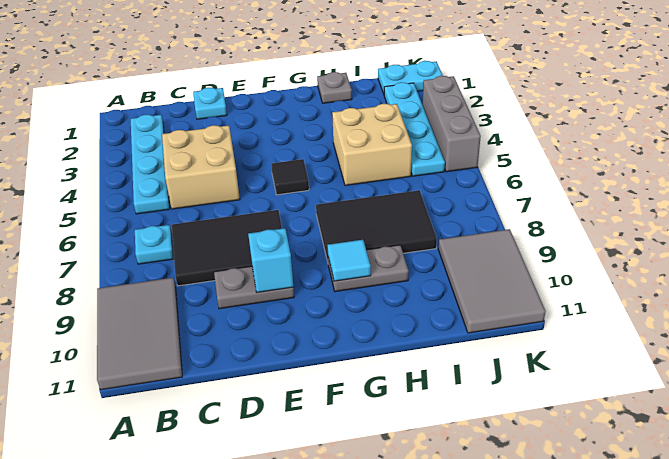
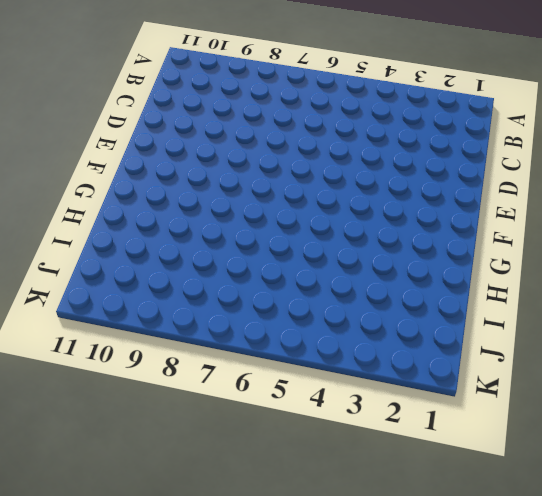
none -> grey tile A9:B11 level 1
none -> cyan plate B2:B5 level 1
none -> cyan plate B7 level 1

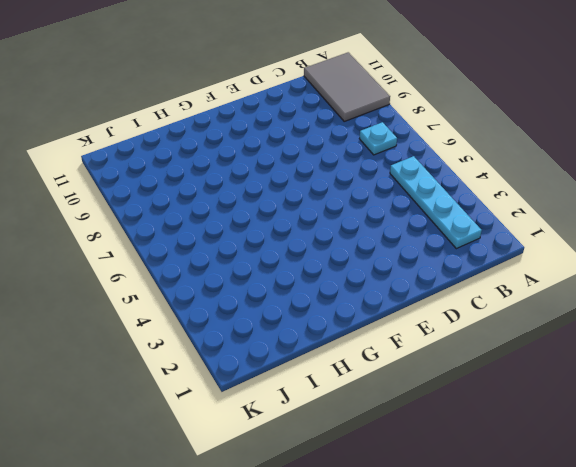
none -> tan brick C4:D5 level 1
none -> black tile C7:E8 level 1
none -> cyan plate D1 level 1

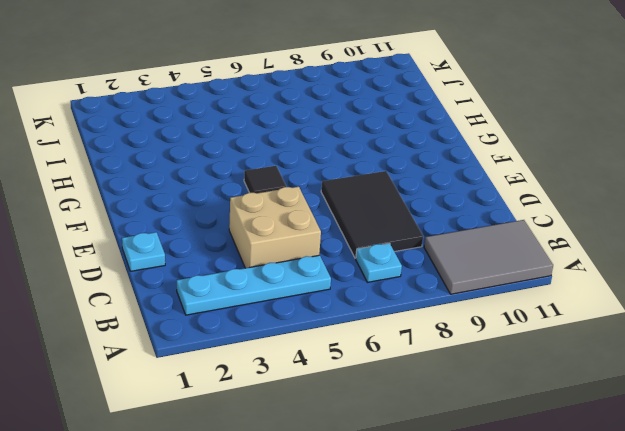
none -> grey plate D9:E9 level 1
none -> black tile G7:I8 level 1
none -> grey plate G9:H9 level 1

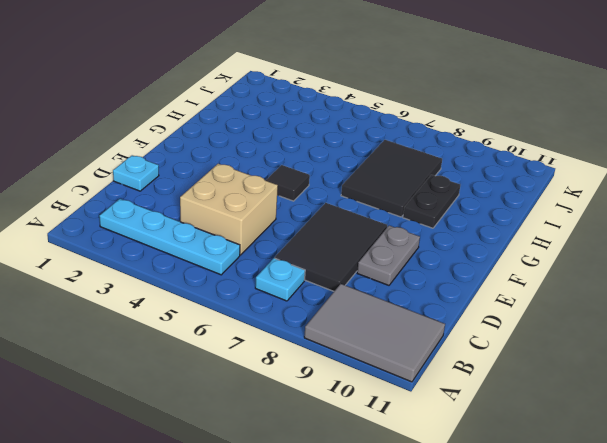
black plate G9:H9 level 1 -> grey plate G9:H9 level 1
none -> grey plate H1 level 1
none -> tan brick H4:I5 level 1
none -> cyan plate J1:K1 level 1

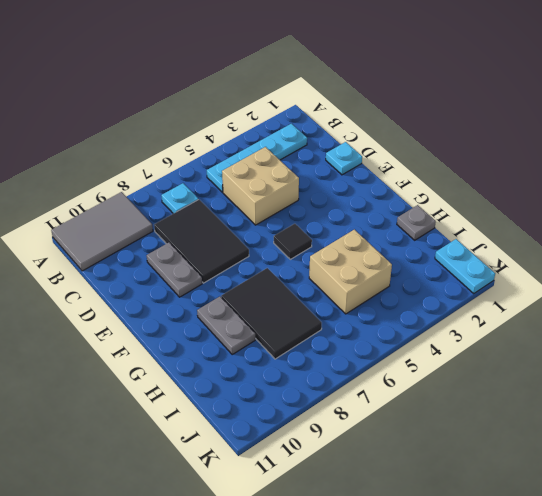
none -> cyan plate J2:J5 level 1
none -> grey tile J9:K11 level 1
none -> grey brick K3:K5 level 1

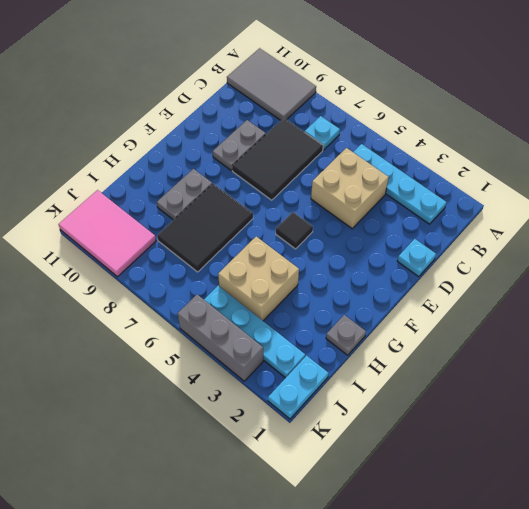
pink tile J9:K11 level 1 -> grey tile J9:K11 level 1
none -> cyan brick E9 level 2
none -> cyan tile G9 level 2

